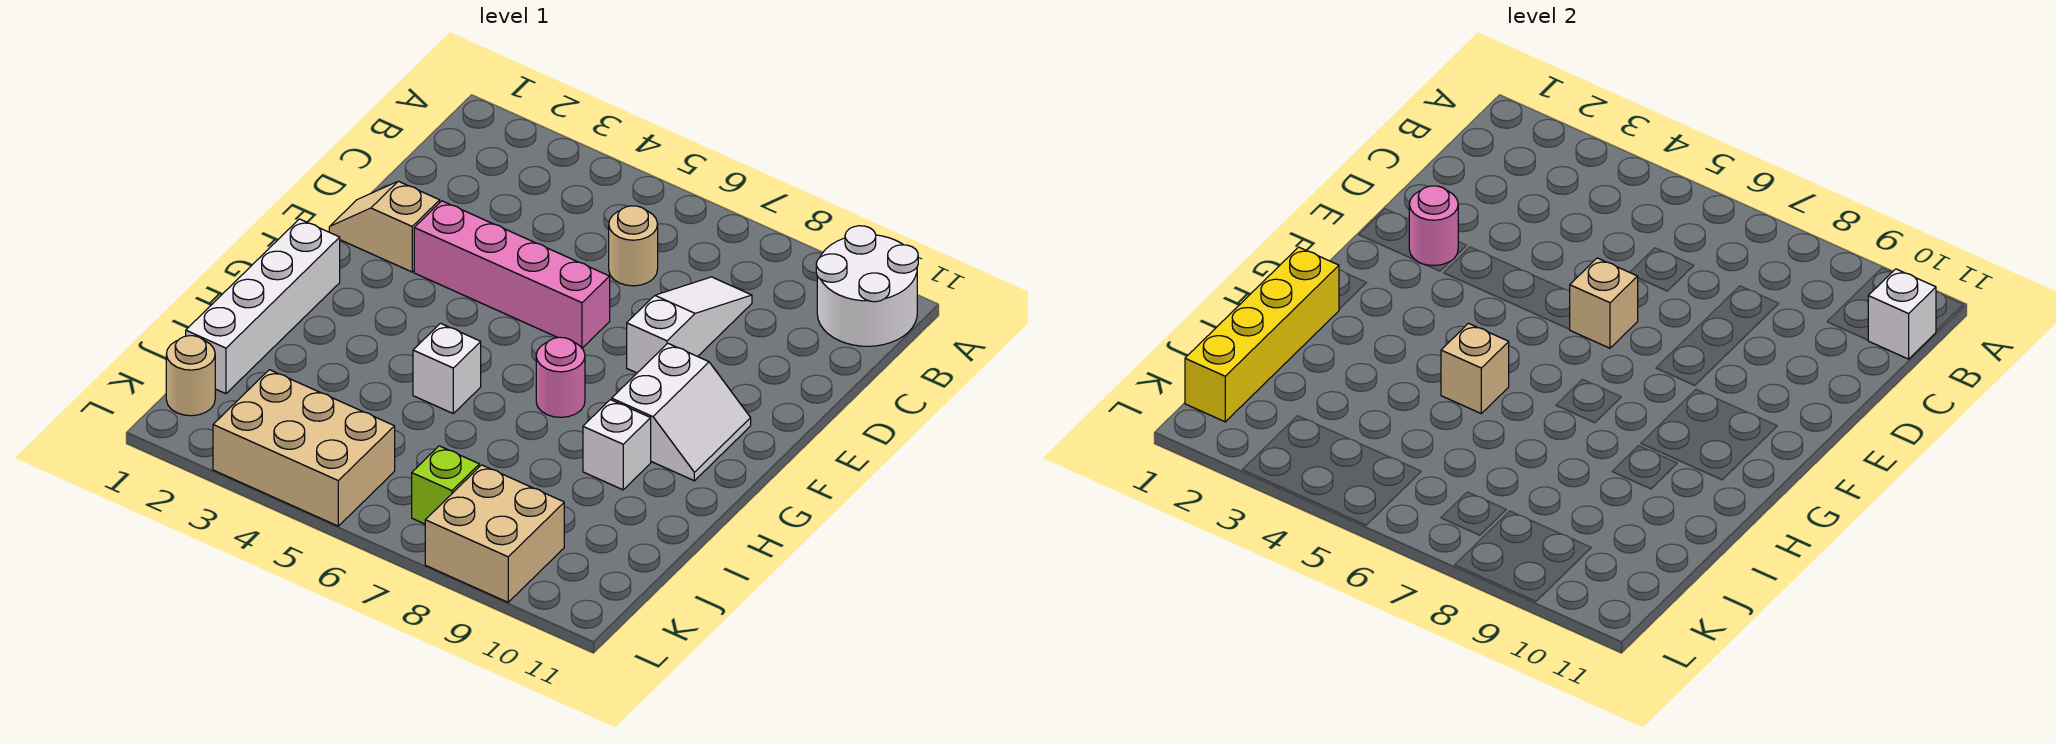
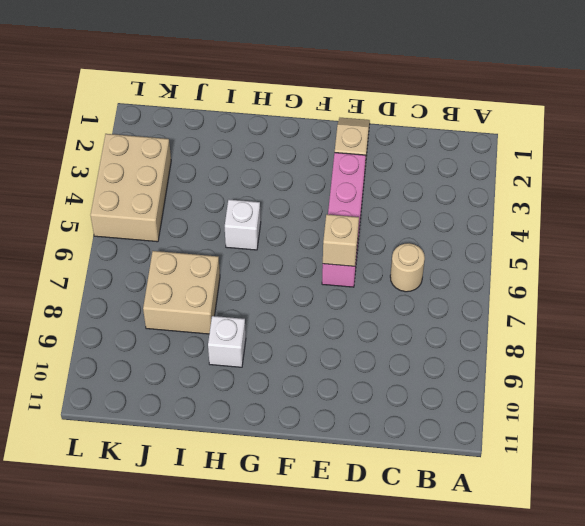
tan brick I7:J8 level 1 -> tan brick K8:L9 level 1
none -> white round brick A10:B11 level 1
none -> white slope C8:E8 level 1 top E
none -> white slope F9:G10 level 1 top 9

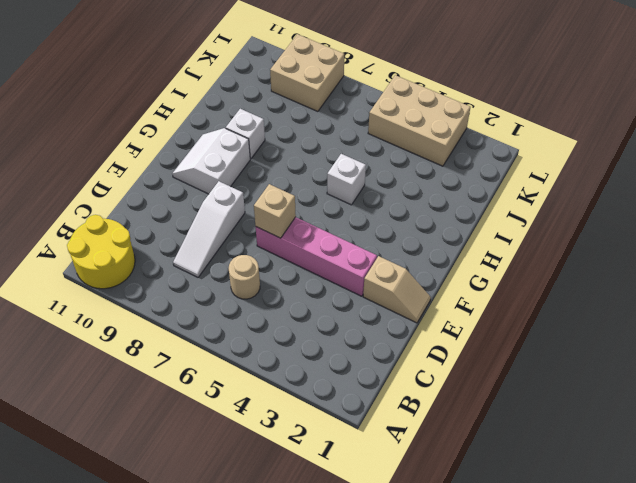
yellow round brick A10:B11 level 1 -> white round brick A10:B11 level 1
none -> white brick G1:J1 level 1
none -> pink round brick G7 level 1
none -> tan round brick K1 level 1

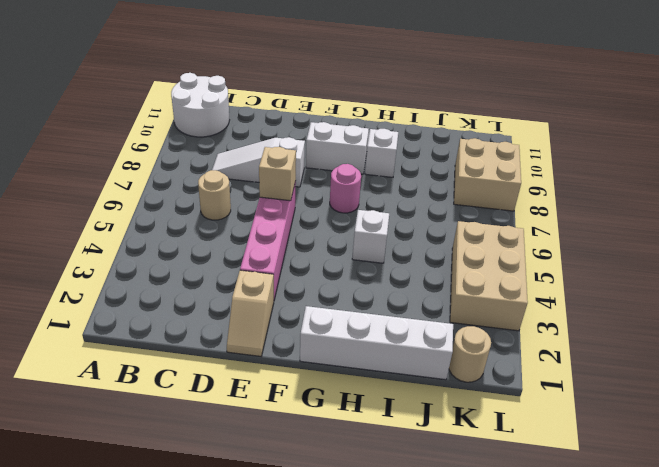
none -> lime brick K7 level 1
none -> white brick B11 level 2
none -> pink round brick E2 level 2

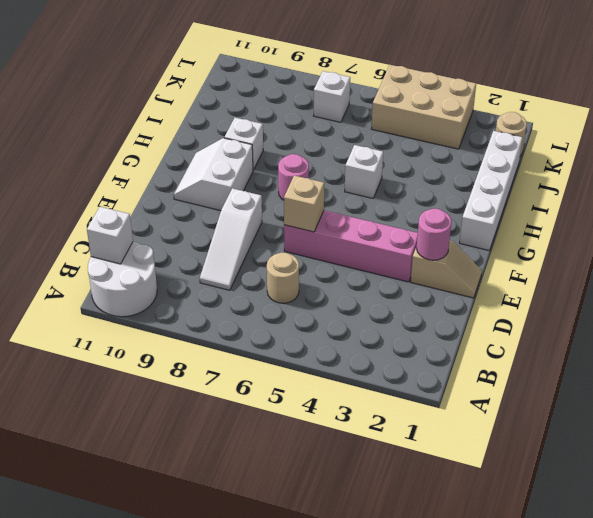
white brick K7 level 1 -> lime brick K7 level 1
none -> tan brick K8:L9 level 1
none -> yellow brick H1:K1 level 2
none -> tan brick H5 level 2

